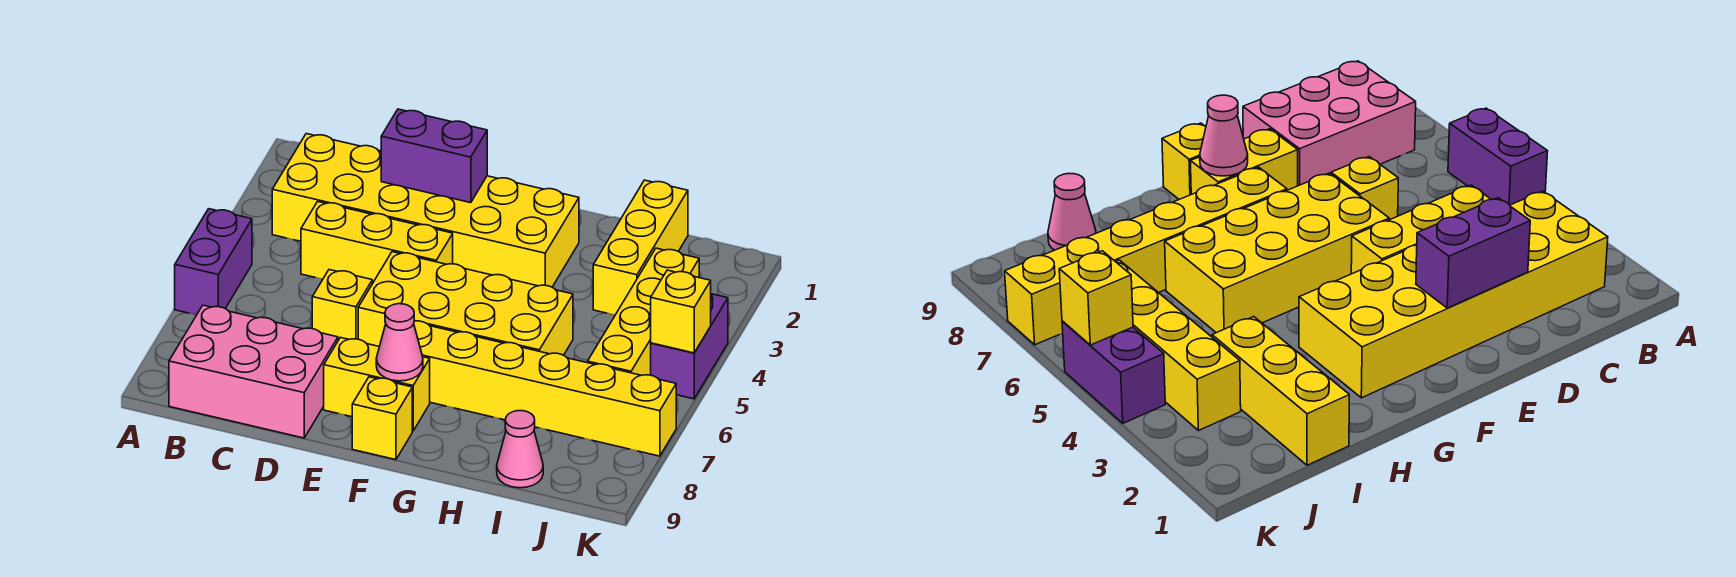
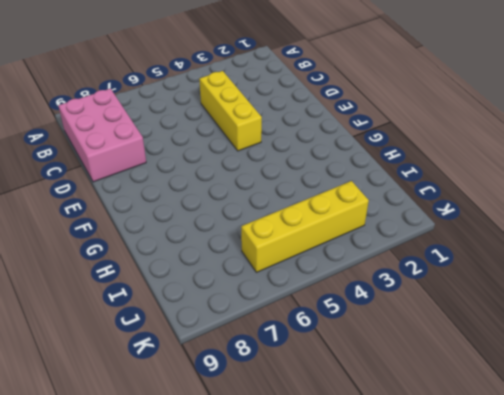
none -> purple brick A5:A6 level 1
none -> yellow brick B2:G3 level 1
none -> yellow brick D6 level 1

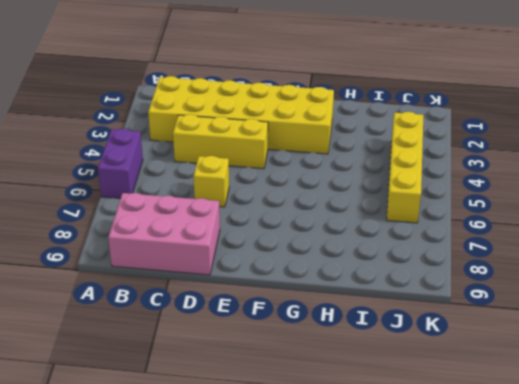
none -> yellow brick E5:H6 level 1
none -> yellow brick E8:F8 level 1
none -> yellow brick F7:K7 level 1

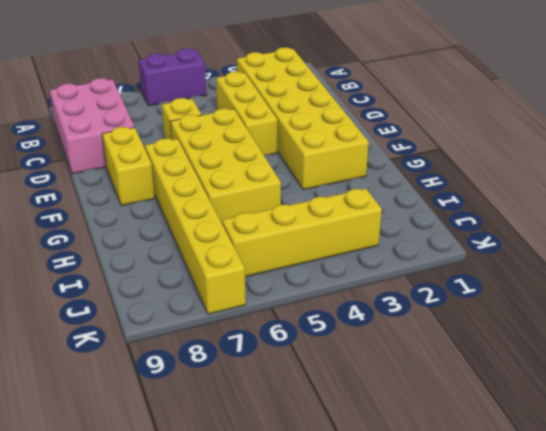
none -> yellow brick F9 level 1
none -> yellow brick I1:I3 level 1
none -> pink cone I9 level 1

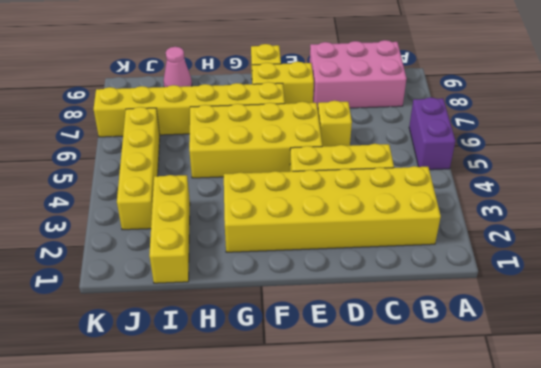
none -> purple brick K4:K5 level 1
none -> purple brick D2:E2 level 2
none -> pink cone F8 level 2

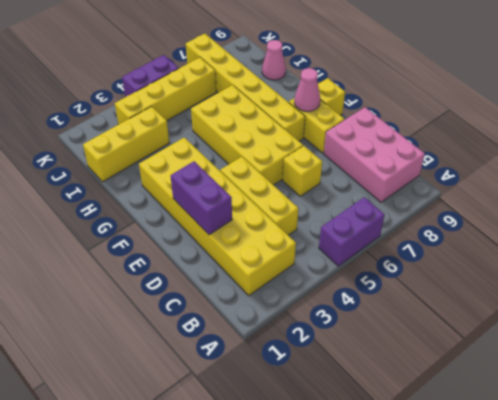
none -> yellow brick K5 level 2

